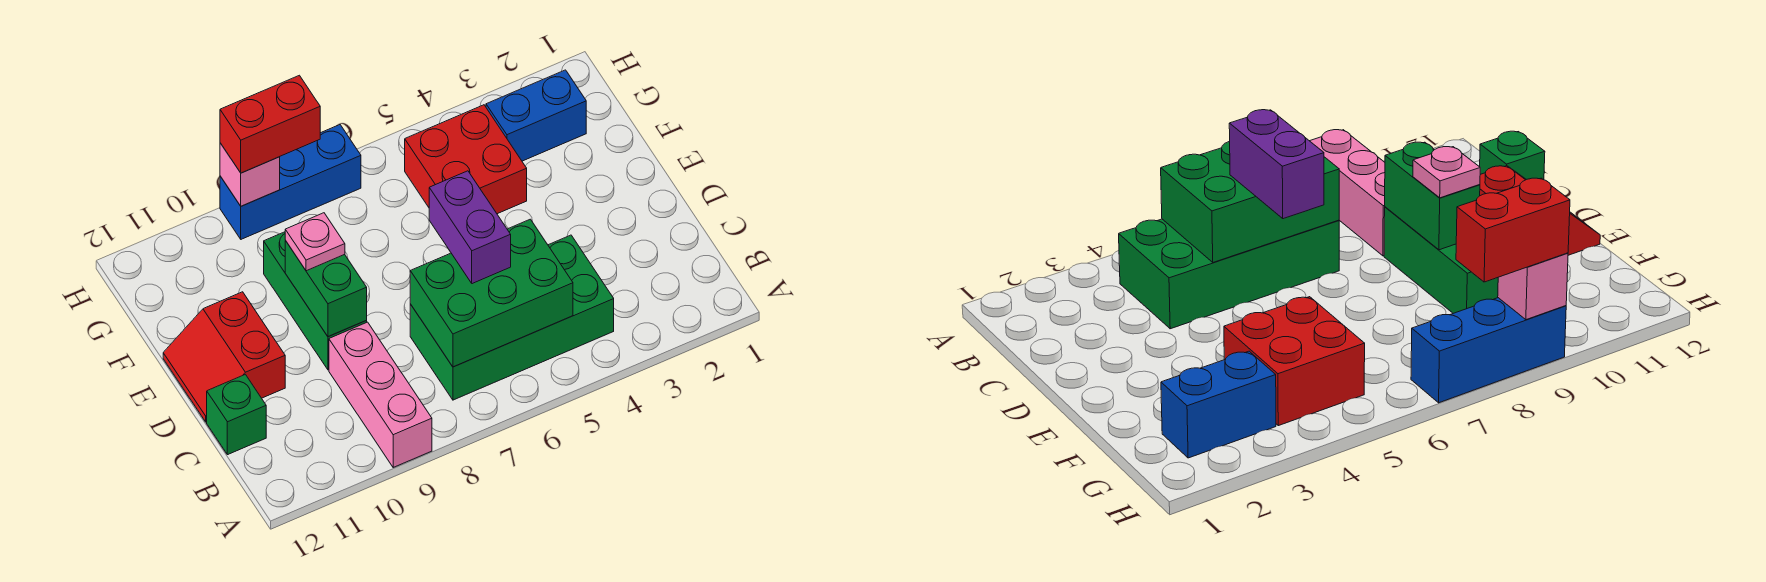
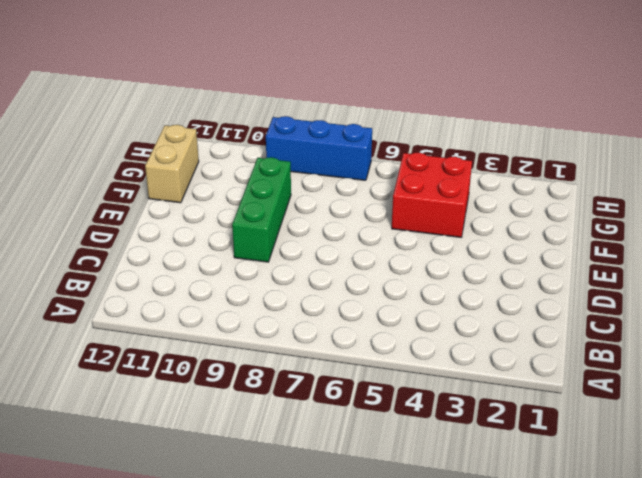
tan brick F12:G12 level 1 -> none
none -> pink brick A9:C9 level 1
none -> green brick B4:C7 level 1
none -> green brick C12 level 1

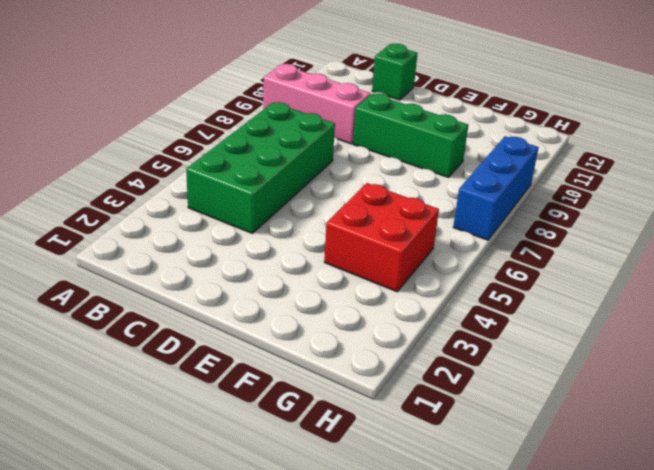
none -> red slope D11:E12 level 1 top 11
none -> blue brick G2:G3 level 1
none -> green brick B5:C7 level 2

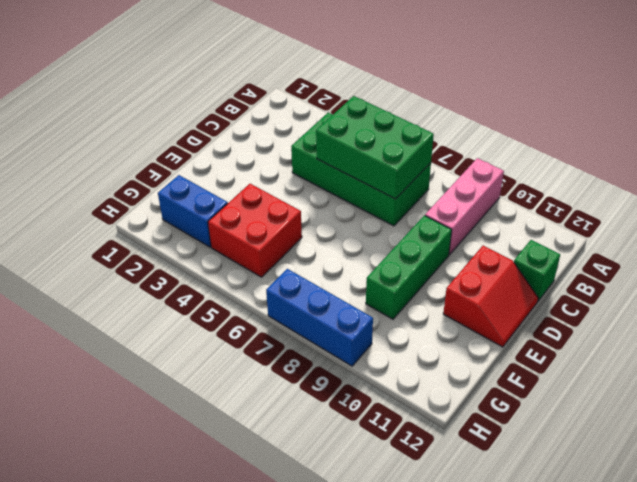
none -> green brick D9:E9 level 2
none -> pink brick H9 level 2
none -> purple brick C6:D6 level 3

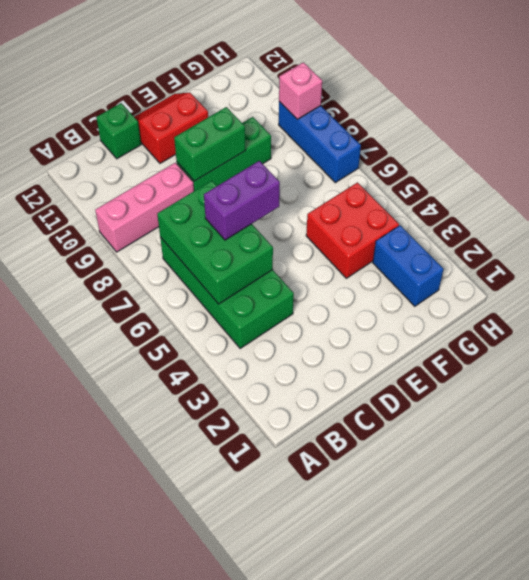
none -> pink plate E9 level 3
none -> red brick H8:H9 level 3

